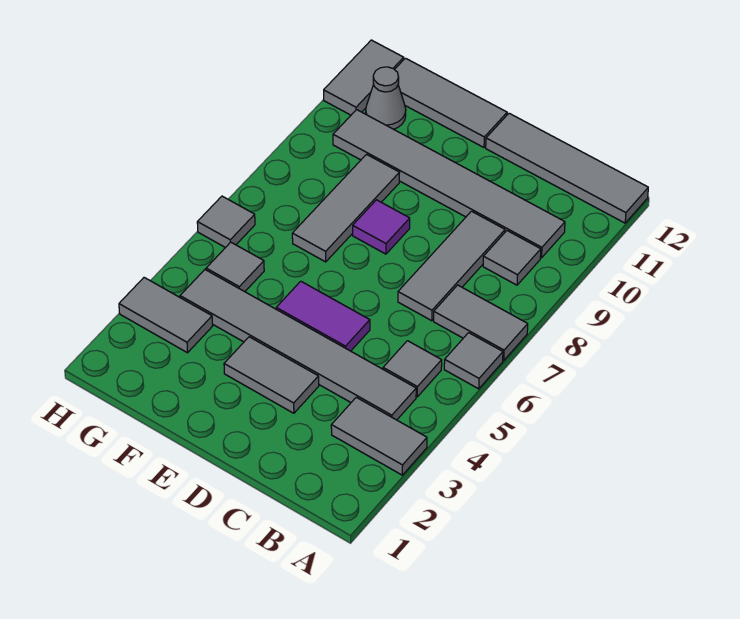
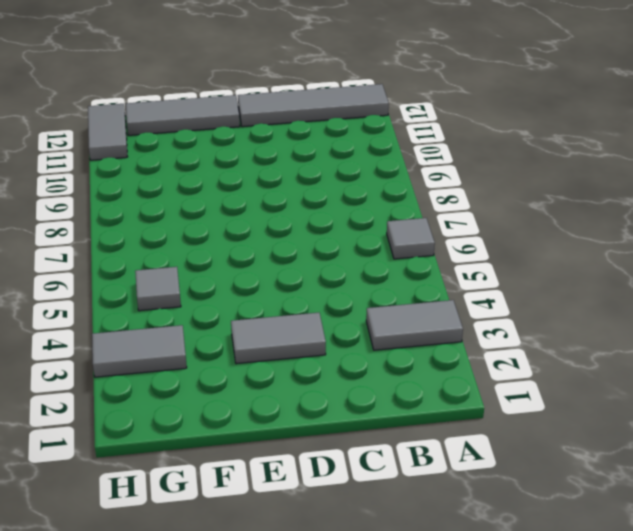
none -> grey tile A7:B7 level 1
none -> grey tile B4:G4 level 1
none -> grey tile B5 level 1

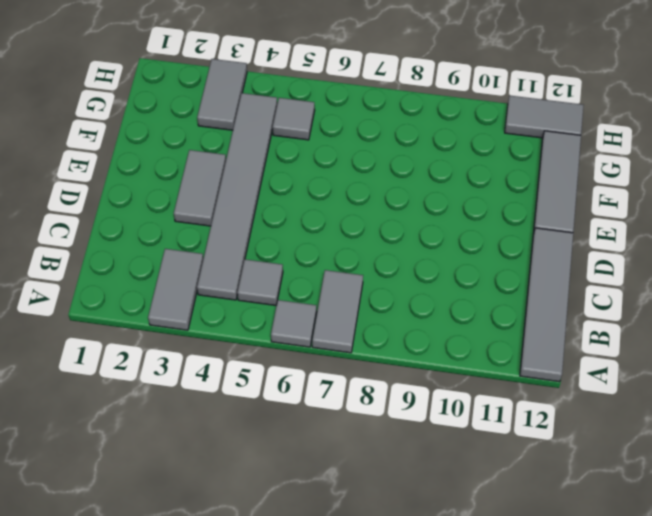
none -> grey tile B9 level 1
none -> grey tile B10:G10 level 1
none -> grey tile C7:C9 level 1

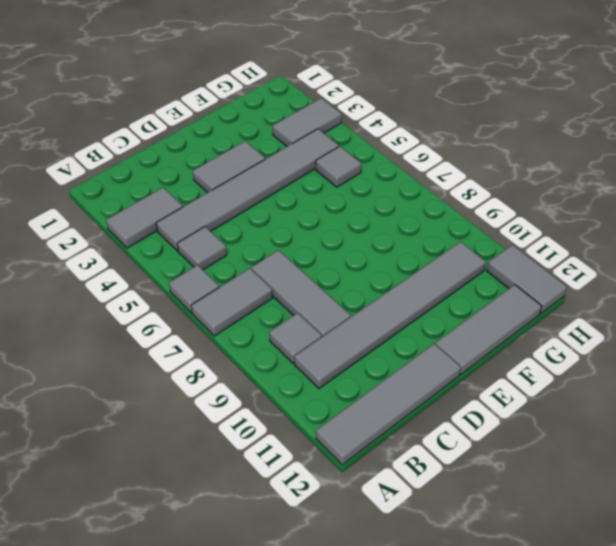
none -> purple tile D5:E5 level 1
none -> purple tile E8 level 1
none -> grey tile F7:F9 level 1

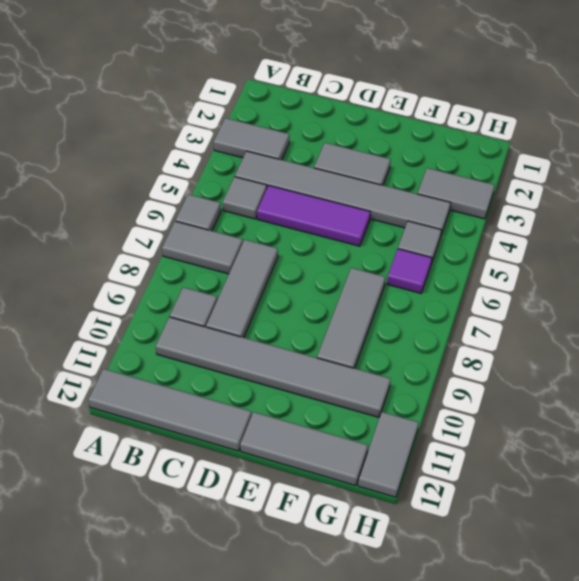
purple tile C5:E5 level 1 -> purple tile D5:E5 level 1
purple tile G6 level 1 -> purple tile E8 level 1
none -> grey cone G11 level 1
none -> grey tile H6 level 1

